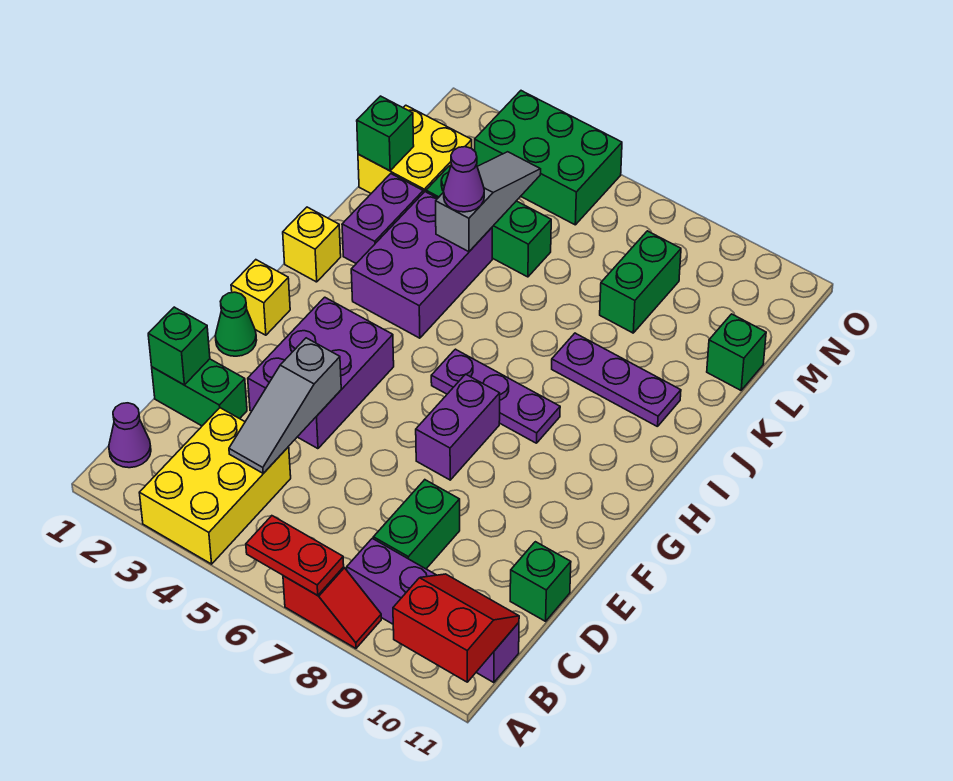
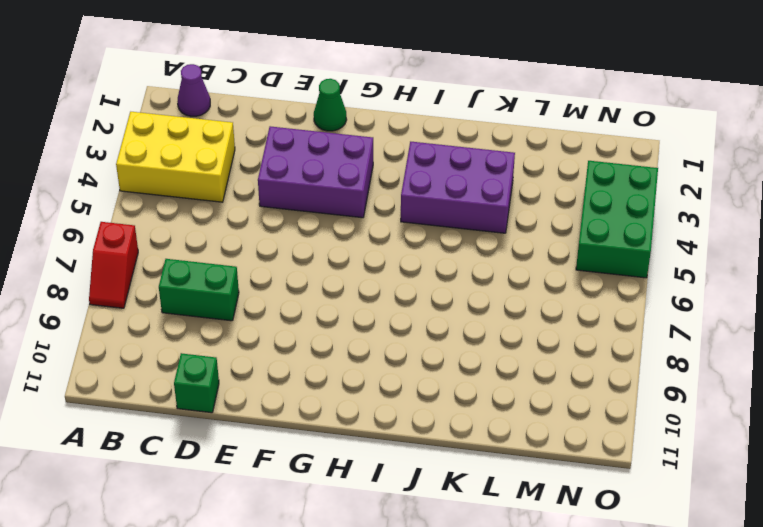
none -> purple brick B8:B11 level 1
none -> green brick D1:D2 level 1
none -> purple brick F7:G7 level 1

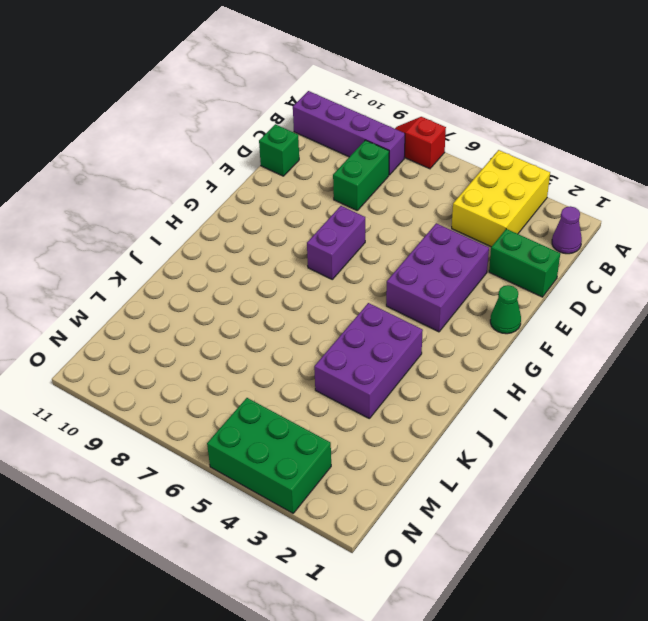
none -> yellow brick G1 level 1
none -> purple plate H6:H8 level 1
none -> yellow brick I1 level 1

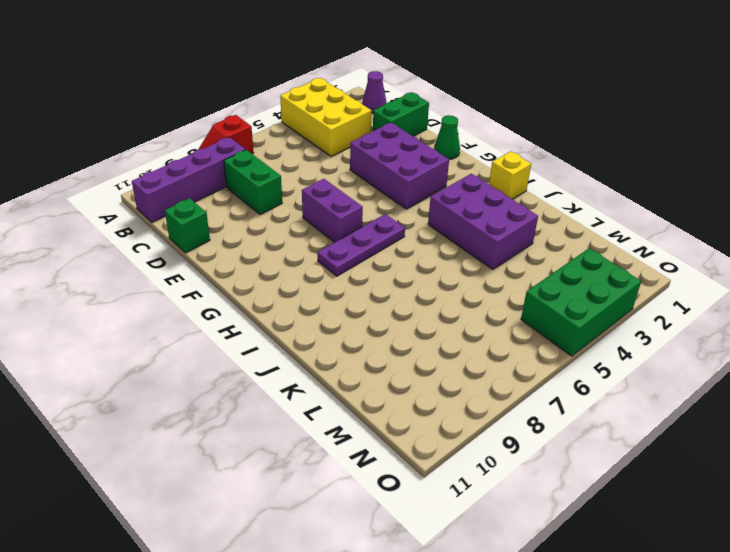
none -> yellow brick G1 level 1
none -> purple brick J2:K2 level 1
none -> purple plate J8:J10 level 1

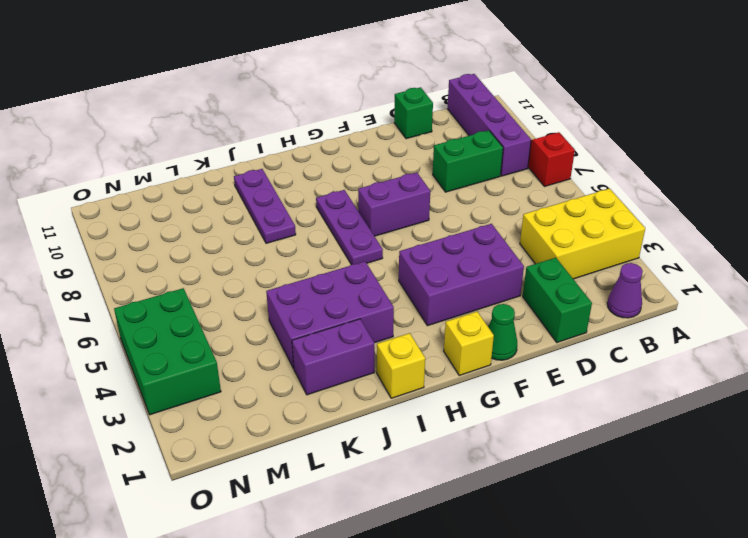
none -> yellow brick L1:M2 level 1
none -> green brick L3:L5 level 1
none -> green brick L8:M8 level 1

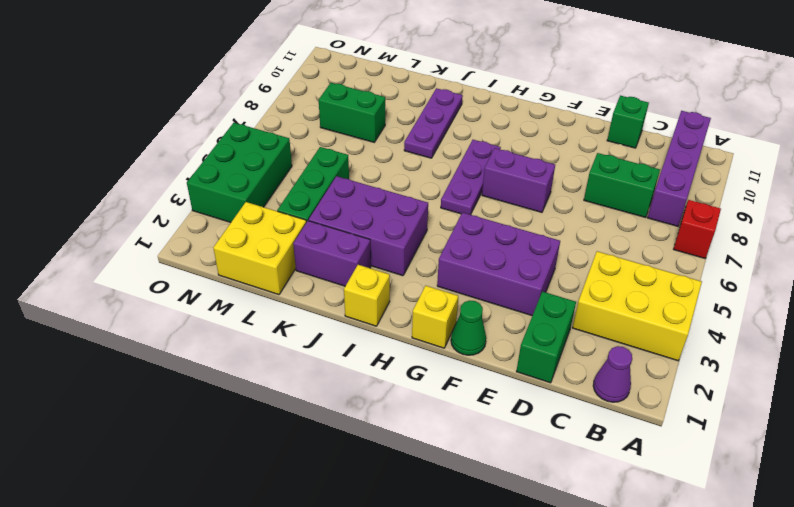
none -> green brick L11 level 1
none -> red plate A6:A7 level 2
none -> red slope A10:B11 level 2 top A

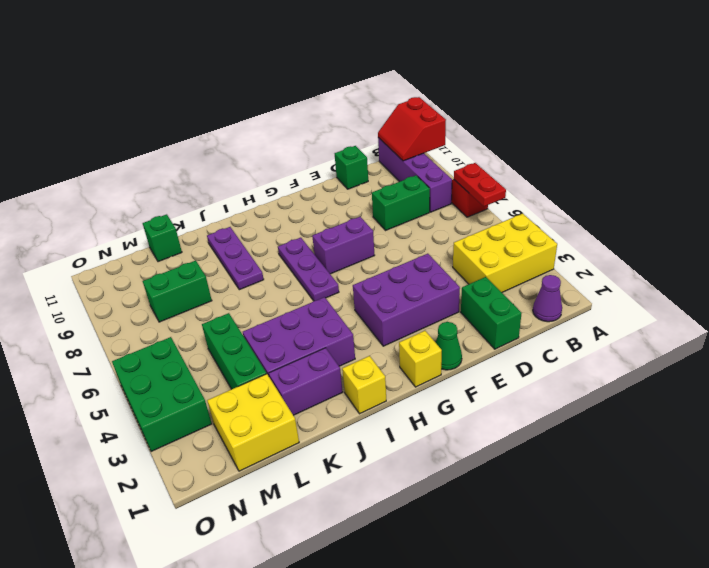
none -> grey slope C4:E4 level 2 top E
none -> green brick D1 level 2
none -> grey slope K4:M4 level 2 top K

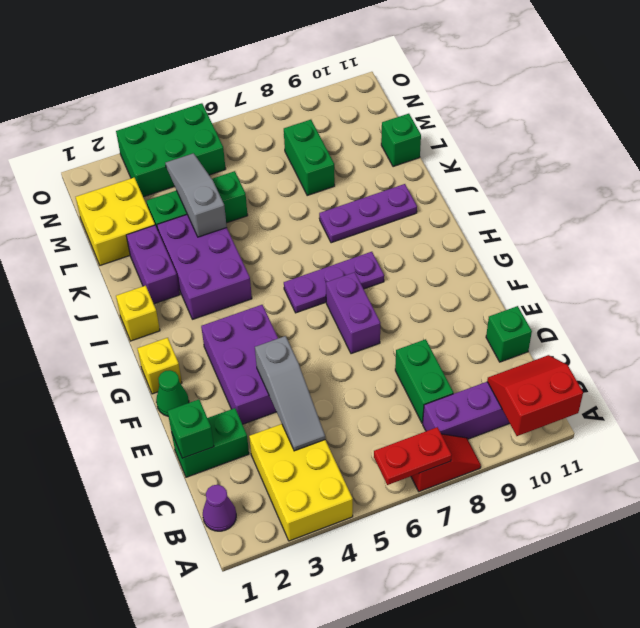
none -> green brick L1 level 2
none -> purple cone K4 level 3

